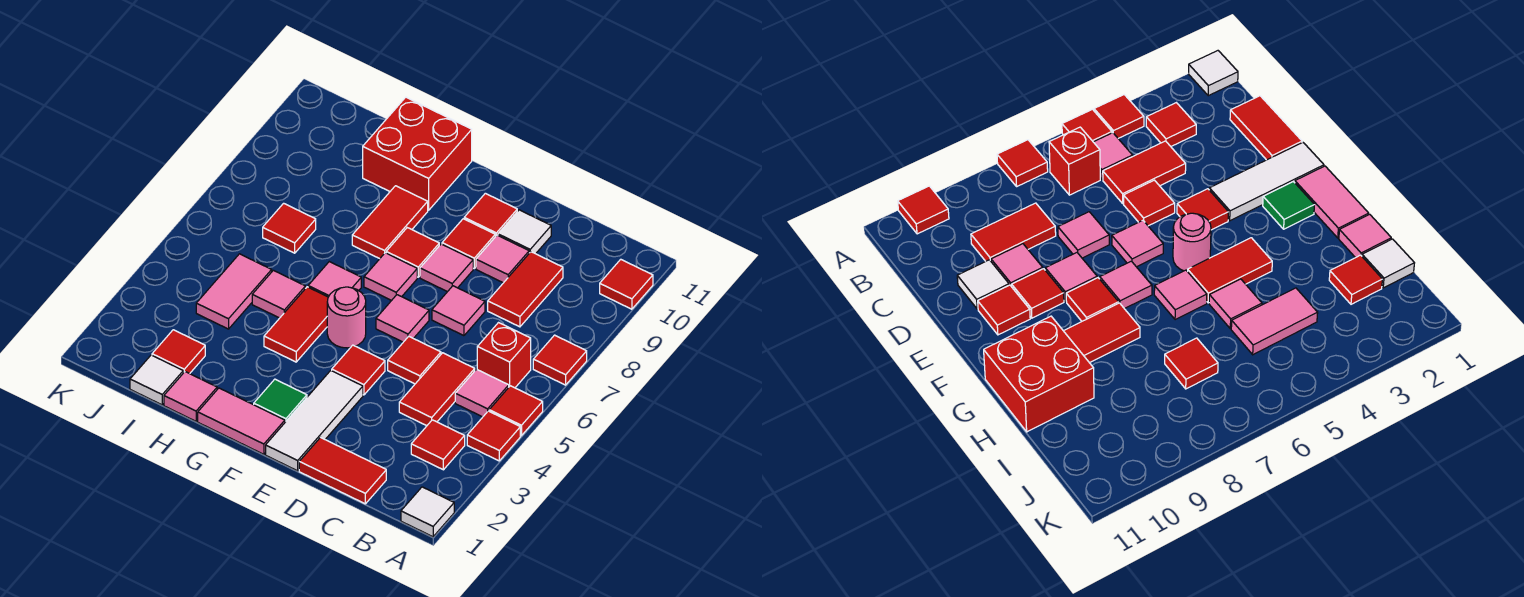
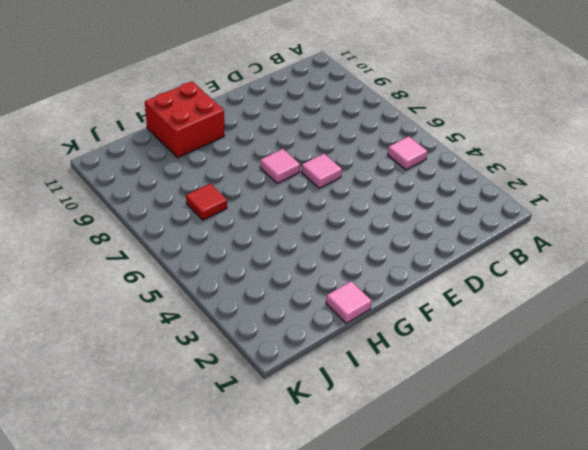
none -> white tile A1 level 1
none -> red tile A4 level 1
none -> red tile A5 level 1
none -> red tile A7 level 1

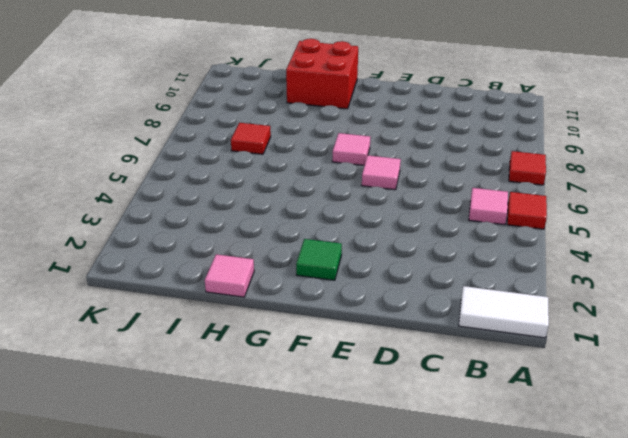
white tile A1:B1 level 1 -> white tile A1 level 1
none -> red tile A4 level 1
none -> red tile A10 level 1
none -> red tile B3 level 1
none -> red brick B6 level 1

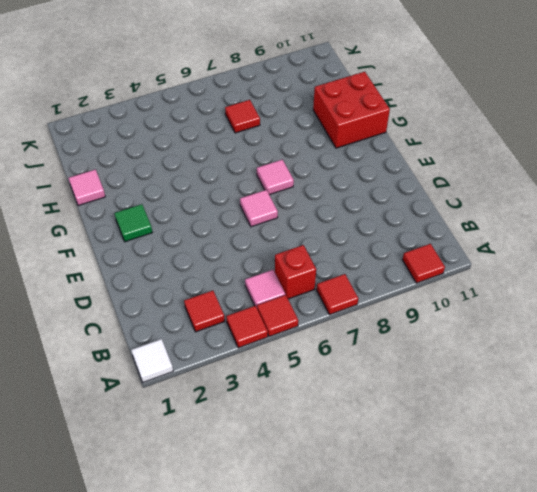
none -> red tile C1:D1 level 1
none -> red tile C4:C5 level 1
none -> red tile C8:C9 level 1
none -> red tile D5 level 1

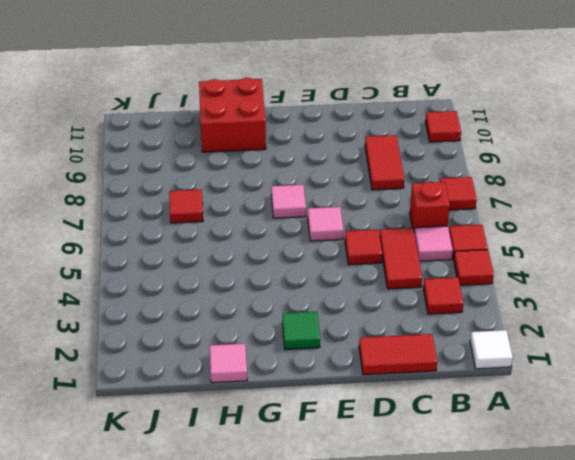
none -> pink tile D7 level 1
none -> pink tile D9 level 1
none -> white tile D10 level 1
none -> white tile E1:E3 level 1

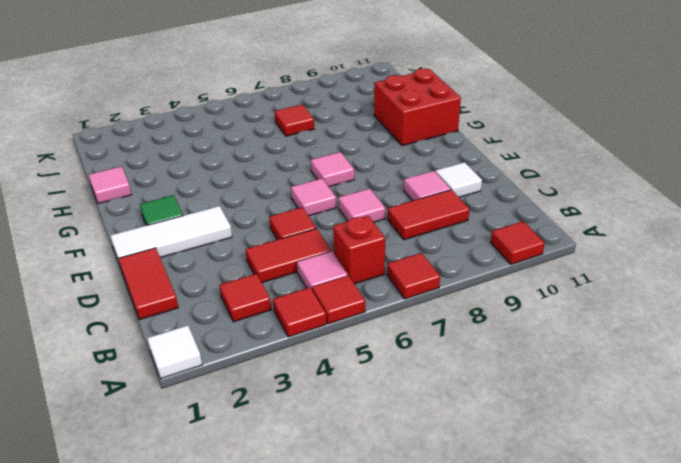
none -> red tile E4 level 1
none -> pink tile E8 level 1
none -> red tile E9 level 1
none -> red tile E10 level 1

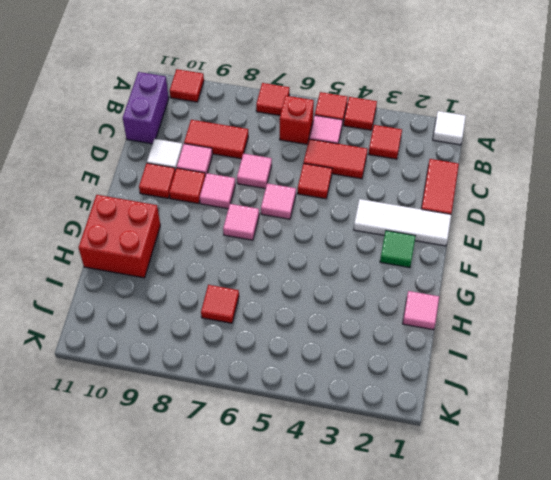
purple brick B11:C11 level 1 -> none
none -> red tile E4 level 1
none -> pink tile F1:G1 level 1
none -> pink round brick F5 level 1
none -> red tile F8 level 1

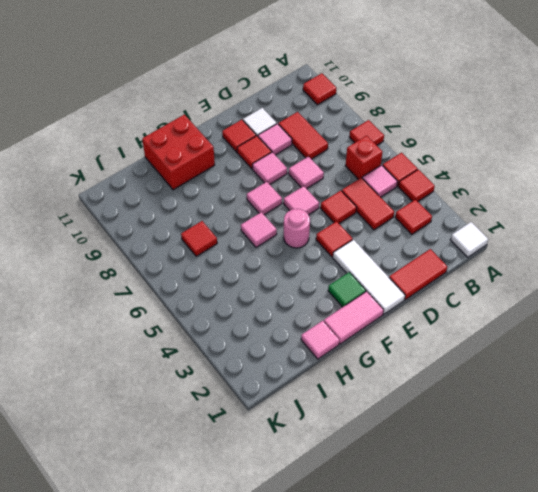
none -> red tile F8 level 1
none -> red tile G4:G5 level 1
none -> red tile G8:G9 level 1
none -> pink tile H5 level 1

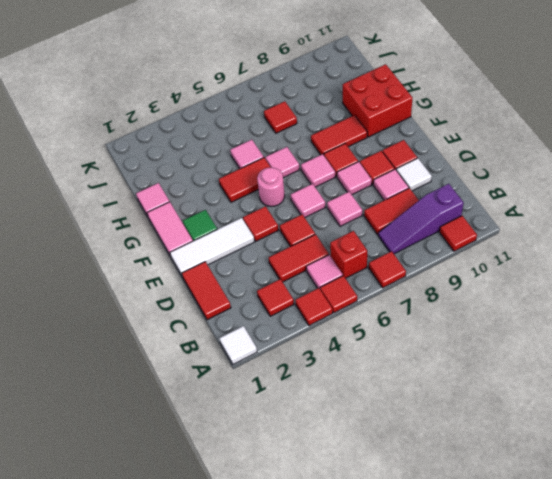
purple slope B8:B10 level 1 top 10 -> none
none -> white tile I1 level 1
none -> red tile I2 level 1
none -> pink tile I4:I5 level 1

